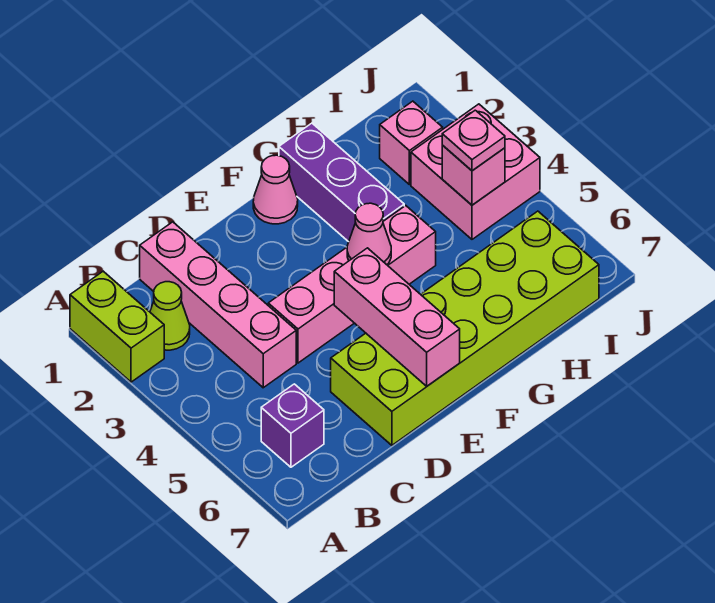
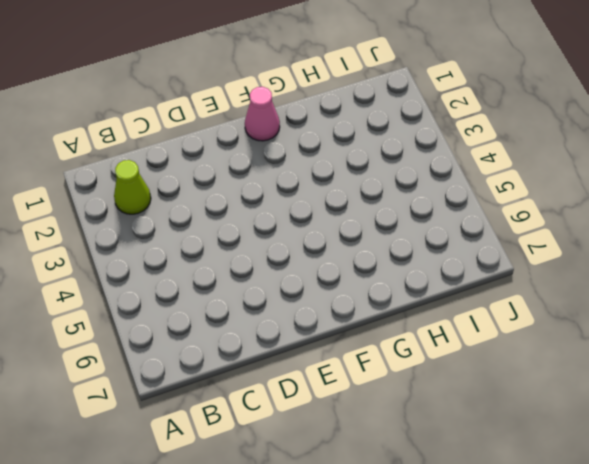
none -> lime brick A1:A2 level 1
none -> purple brick B6 level 1
none -> pink brick C1:C4 level 1

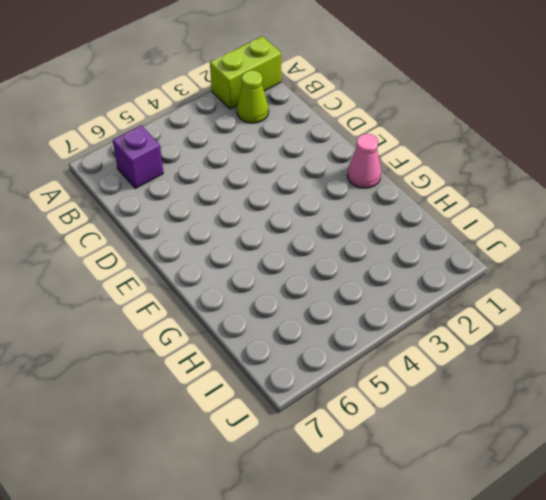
none -> pink brick C1:C4 level 1
none -> pink brick D4:G4 level 1
none -> lime brick D6:I7 level 1

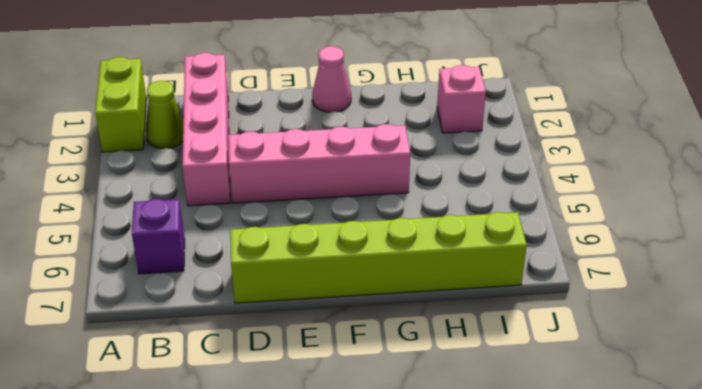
lime brick D7:I7 level 1 -> lime brick D6:I7 level 1
none -> purple brick G1:G3 level 1
none -> pink brick I3:J4 level 1
none -> pink brick E5:E7 level 2

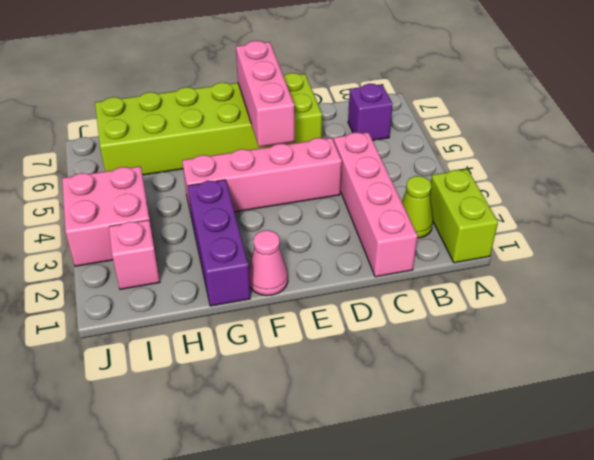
none -> pink cone F4 level 2
none -> pink brick I4 level 2
none -> pink plate I4 level 3

